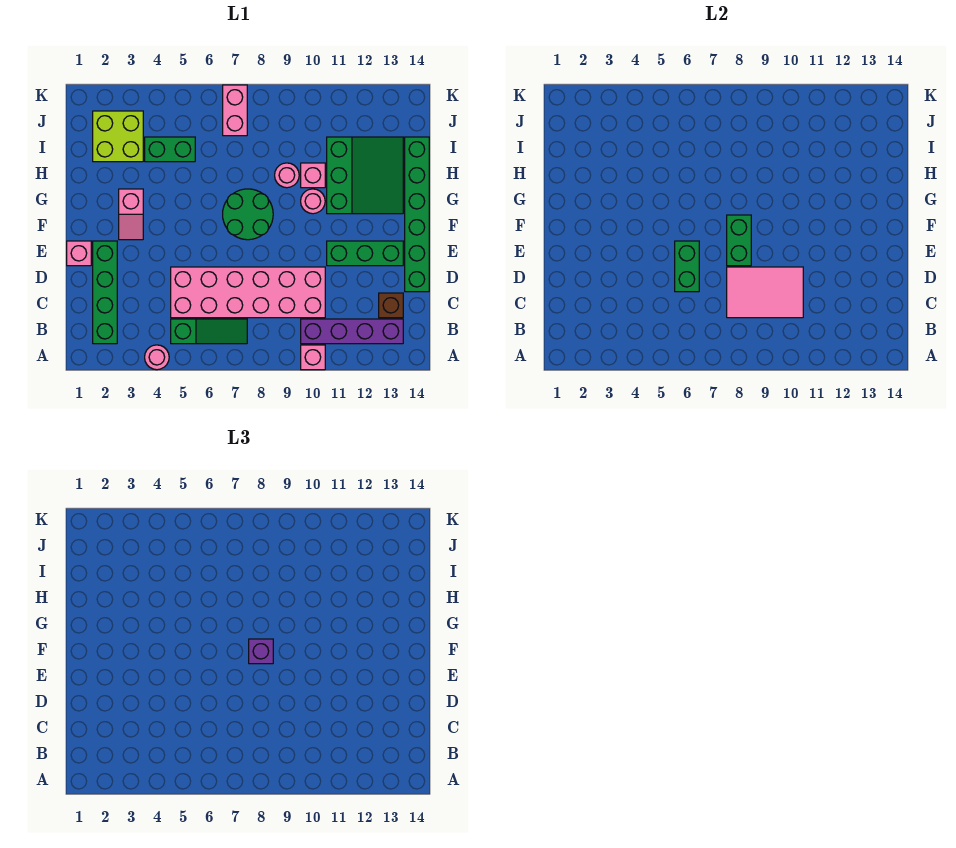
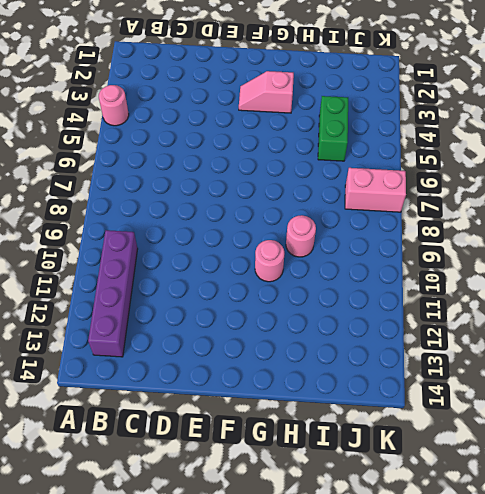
none -> pink brick A10 level 1
none -> green brick B2:E2 level 1
none -> green slope B5:B7 level 1 top 5

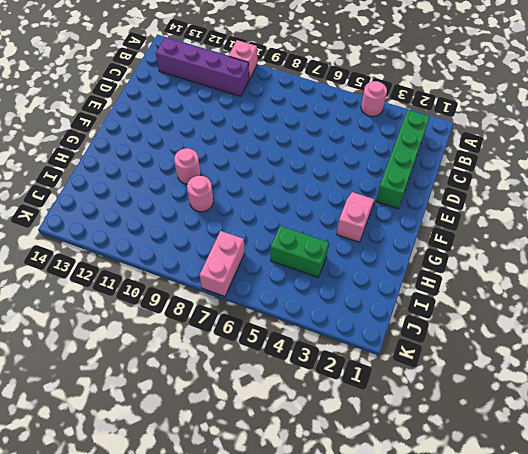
none -> green slope B5:B7 level 1 top 5
none -> pink brick C5:D10 level 1
none -> brown brick C13 level 1

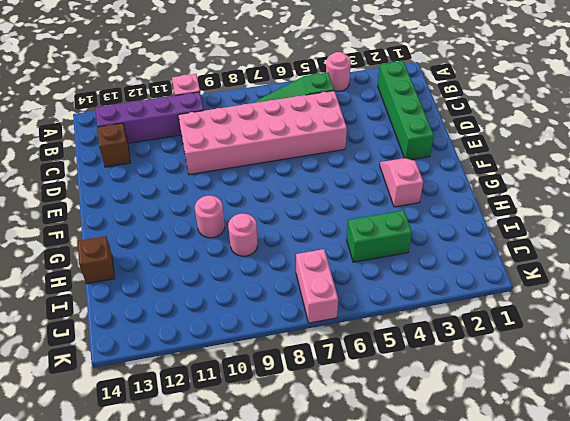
brown brick H14 level 1 -> green brick D14:I14 level 1
none -> pink brick E1 level 1
none -> green brick E11:E13 level 1
none -> green round brick F7:G8 level 1

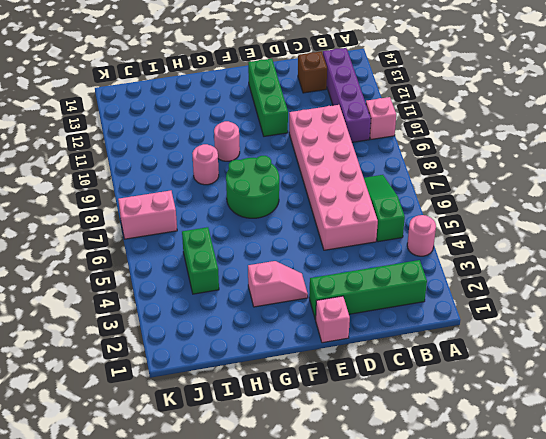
none -> green brick D14:I14 level 1
none -> green slope G11:I13 level 1 top 11
none -> pink brick H10 level 1

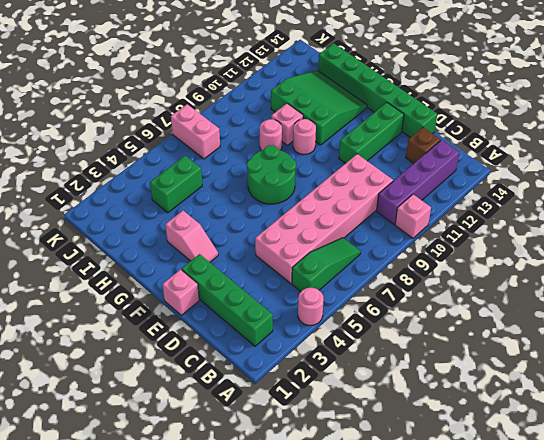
none -> lime brick I2:J3 level 1
none -> pink tile C8:D10 level 2
none -> green brick D6:E6 level 2

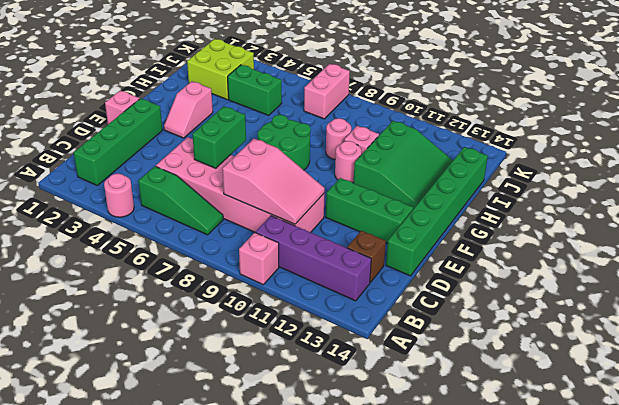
pink slope C8:D10 level 2 top 8 -> pink tile C8:D10 level 2
none -> green brick E8:F8 level 2
none -> purple brick F8 level 3

